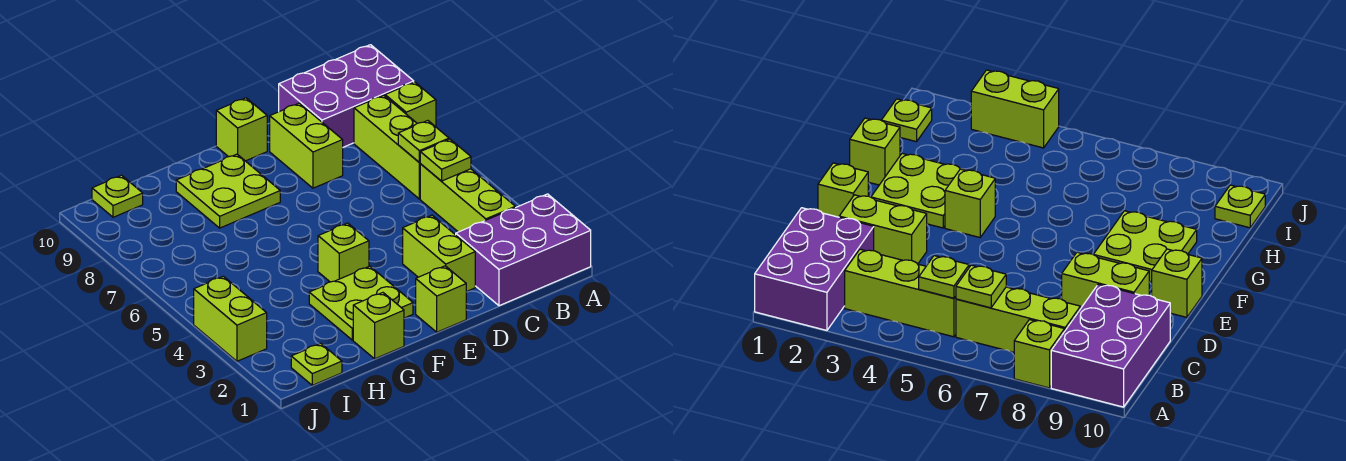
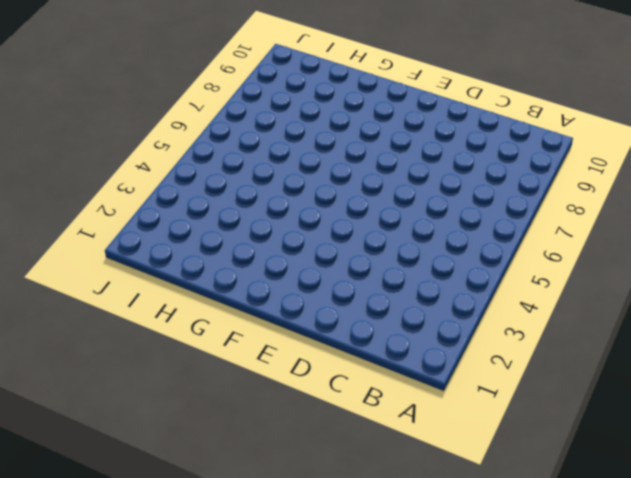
none -> purple brick A1:C2 level 1
none -> lime brick A8 level 1
none -> purple brick A9:C10 level 1

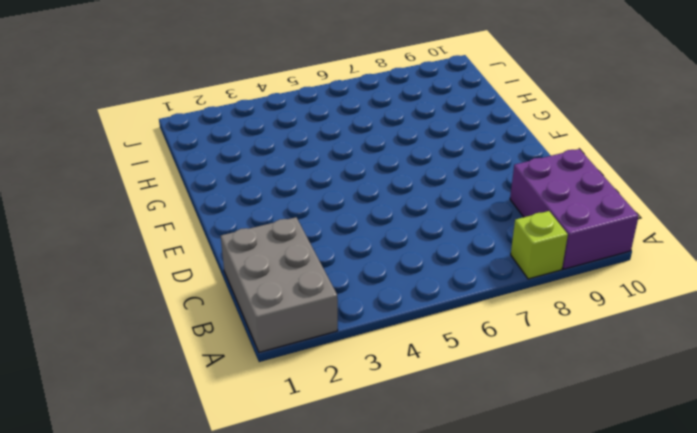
grey brick A1:C2 level 1 -> purple brick A1:C2 level 1
none -> lime brick B3:B5 level 1
none -> lime brick B6:B8 level 1
none -> lime brick D2:D3 level 1

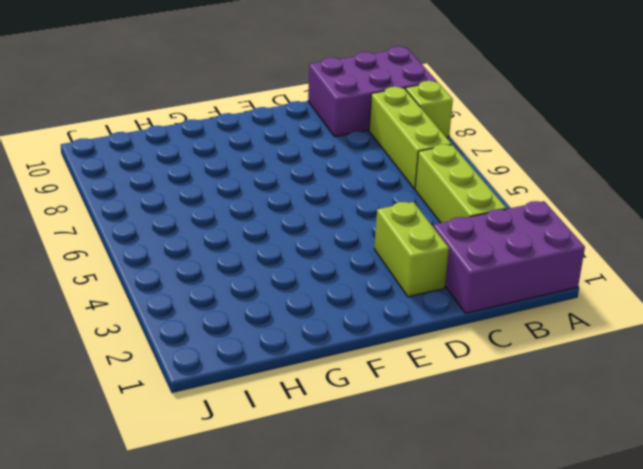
none -> lime brick D8:D9 level 1
none -> lime brick E1 level 1
none -> lime brick E10 level 1

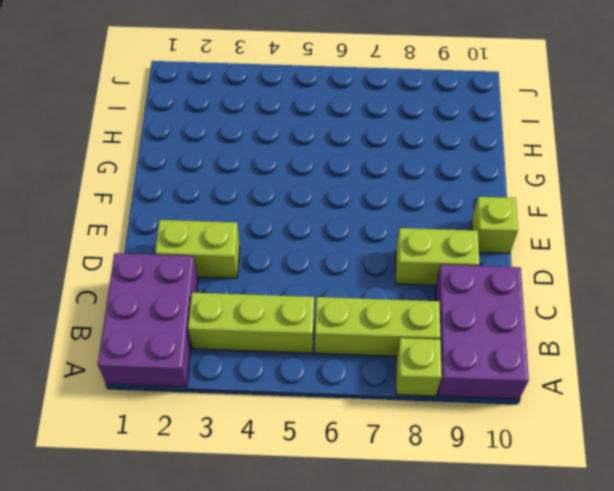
none -> lime brick E1 level 1
none -> lime plate F2:G3 level 1
none -> lime brick F4 level 1

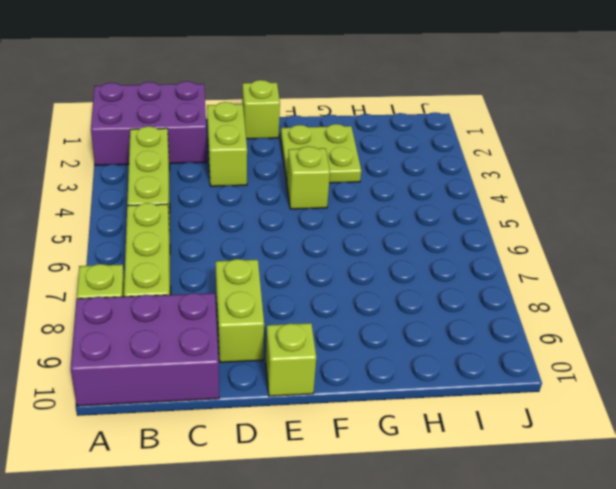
none -> lime plate F8:G9 level 1
none -> lime brick G1 level 1
none -> lime plate I1 level 1

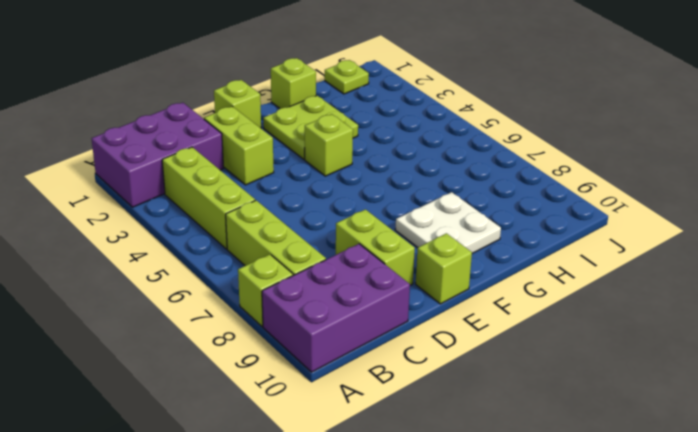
white plate F8:G9 level 1 -> lime plate F8:G9 level 1
none -> lime plate I10 level 1
none -> lime brick J3:J4 level 1
none -> lime plate B5 level 2

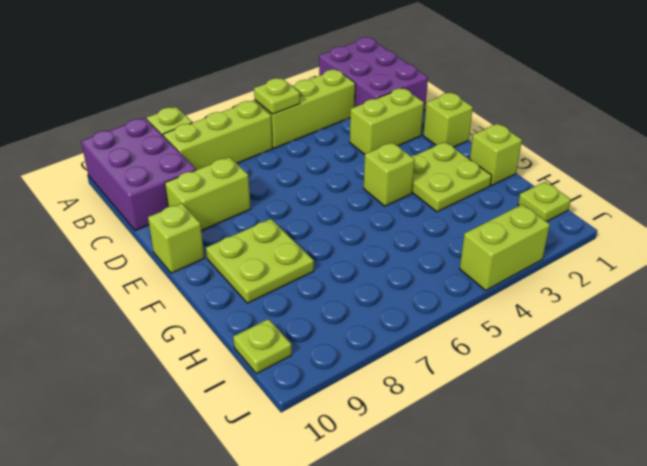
none -> lime plate B6 level 2

